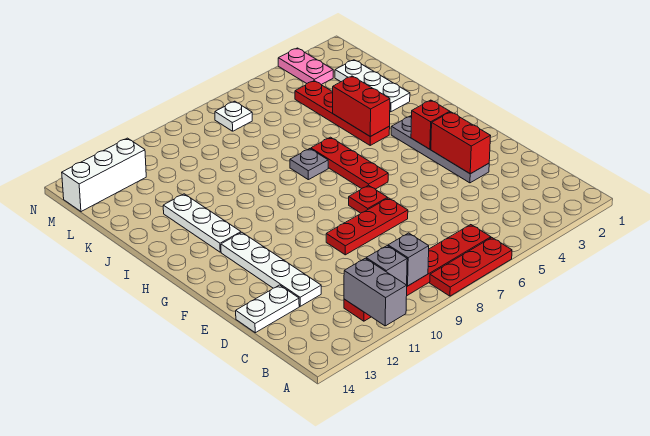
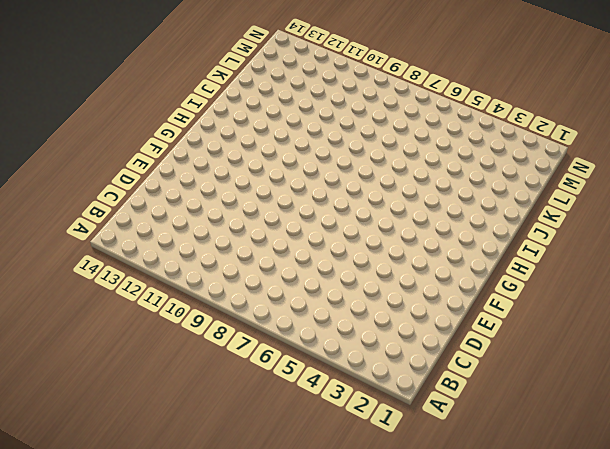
none -> red plate A6:A8 level 1
none -> red plate B6:B11 level 1
none -> white plate D12:G12 level 1

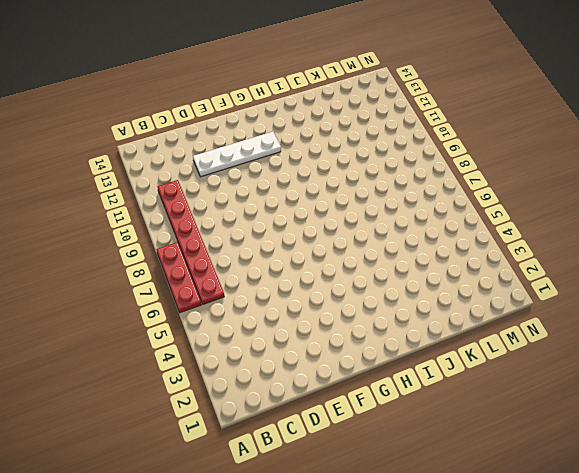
none -> white plate D13:D14 level 1
none -> grey plate E3:H3 level 1
none -> red plate E7:E9 level 1

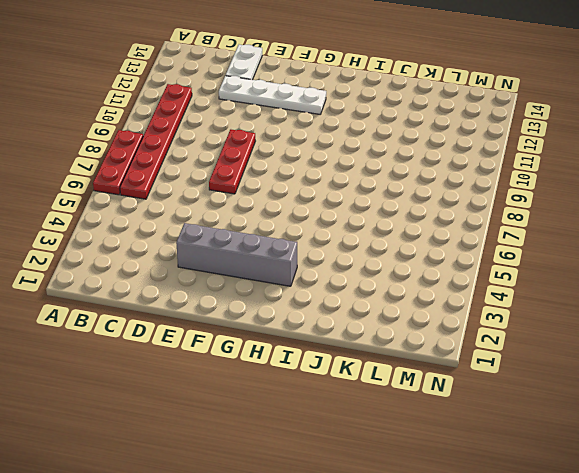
grey brick E3:H3 level 1 -> grey plate E3:H3 level 1
none -> red plate F7 level 1
none -> red plate G6:I6 level 1
none -> white plate H12:J12 level 1

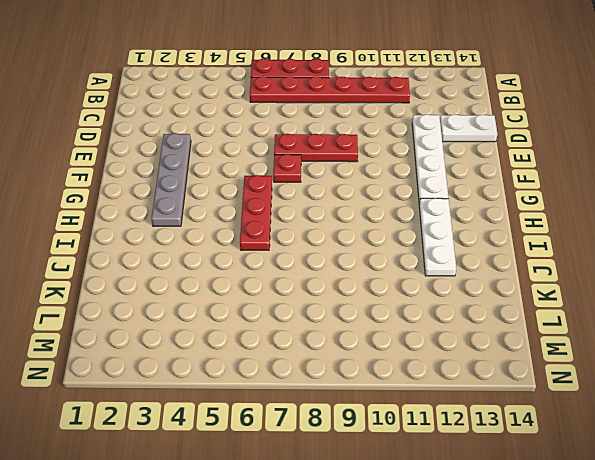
none -> red plate I4:L4 level 1
none -> grey plate I7 level 1
none -> white plate J2:L2 level 1

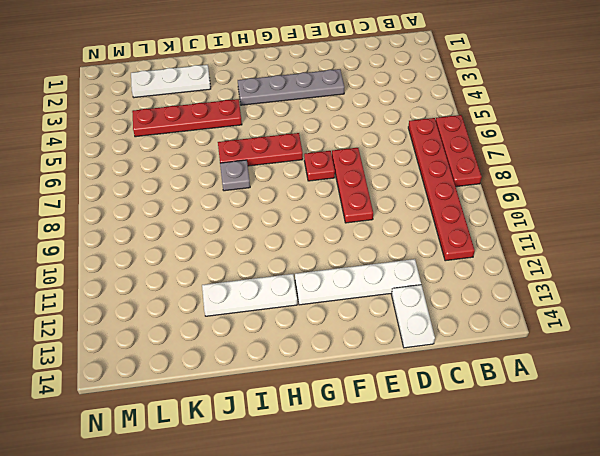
none -> pink plate M3:N3 level 1
none -> white plate M7 level 1
none -> white brick M12:M14 level 1

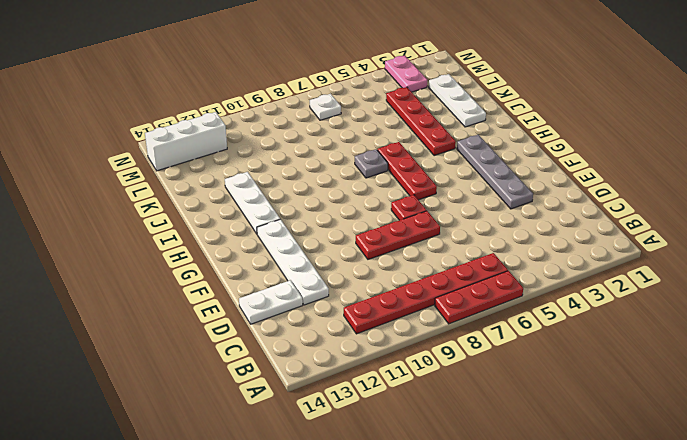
none -> grey brick A11:B11 level 2
none -> grey brick B9 level 2
none -> grey brick B10 level 2

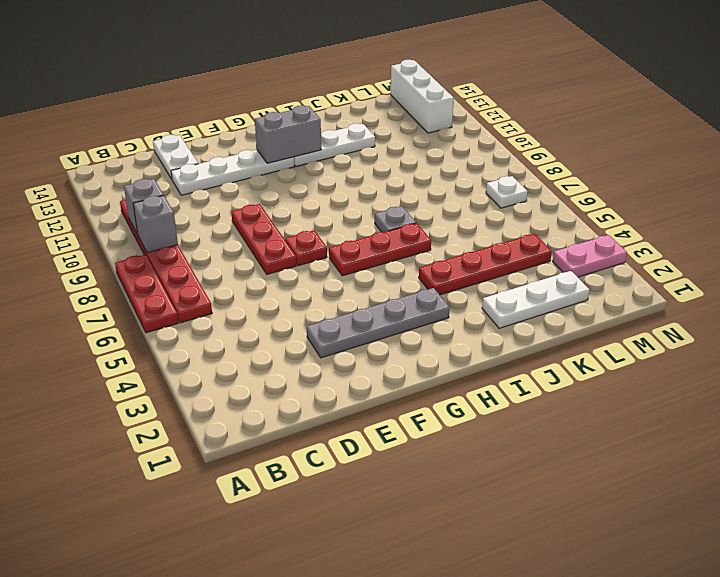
grey brick G12:H12 level 2 -> grey brick A11:B11 level 2
none -> red brick E3:F3 level 2
none -> red brick G3 level 2
none -> red brick I4:J4 level 2

